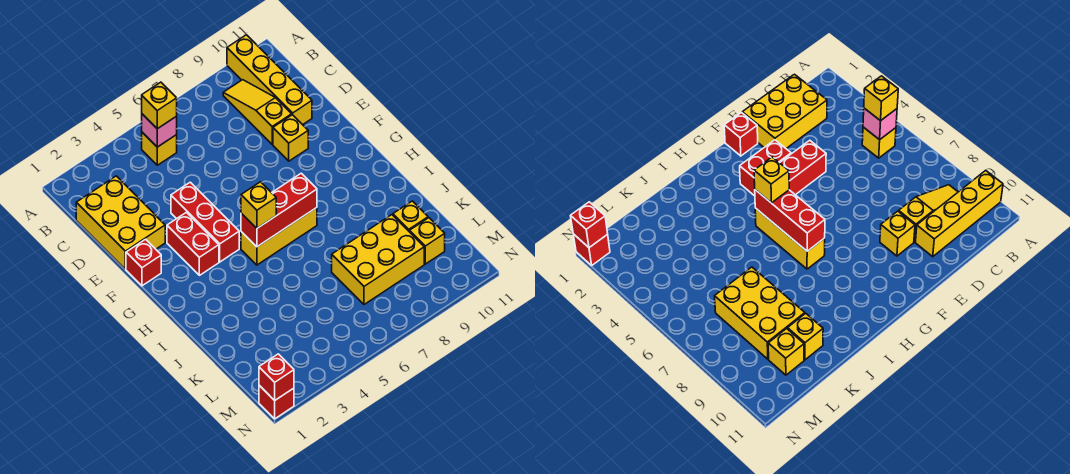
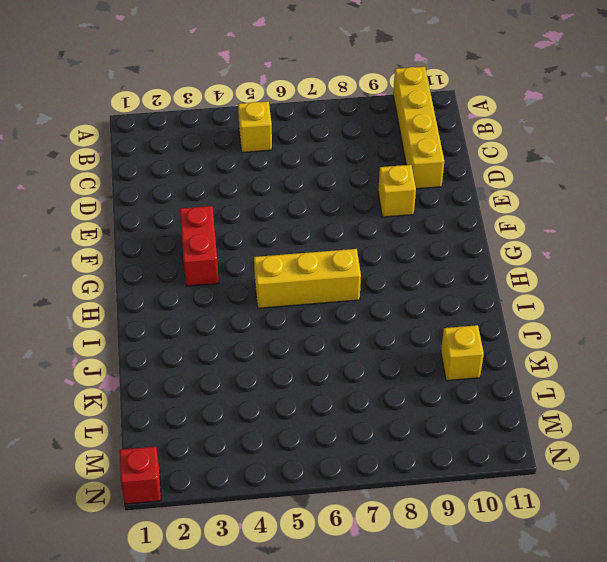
none -> yellow slope B9:D9 level 1 top D
none -> yellow brick C1:E2 level 1
none -> red brick E4:G4 level 1

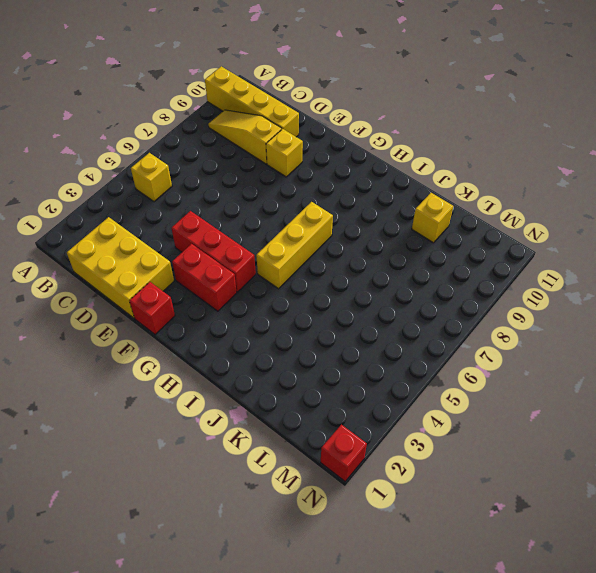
none -> yellow brick K7:L9 level 1
none -> yellow brick L10 level 1
none -> pink brick B5 level 2

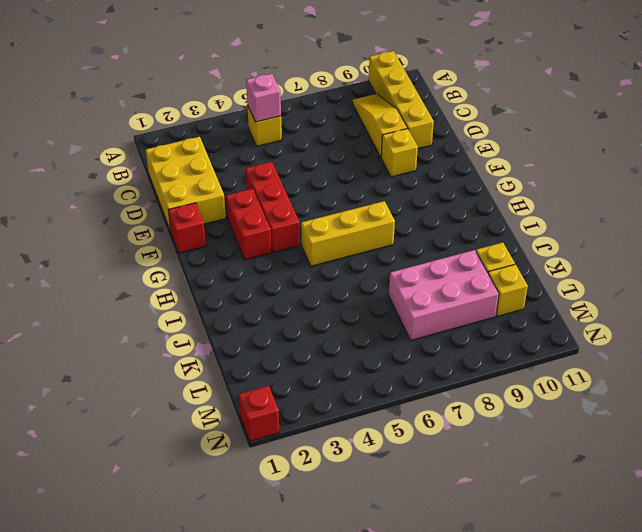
pink brick K7:L9 level 1 -> yellow brick K7:L9 level 1
none -> red brick H5:H7 level 2
none -> red brick N1 level 2
none -> yellow brick B5 level 3

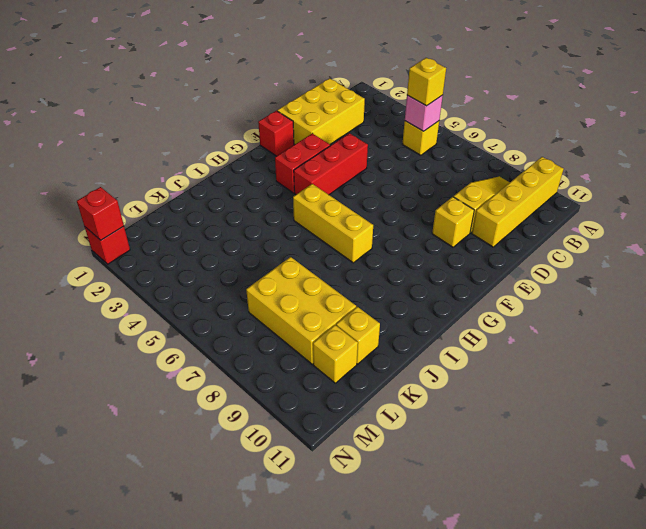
none -> red brick H5:H7 level 2
none -> yellow brick H5 level 3

